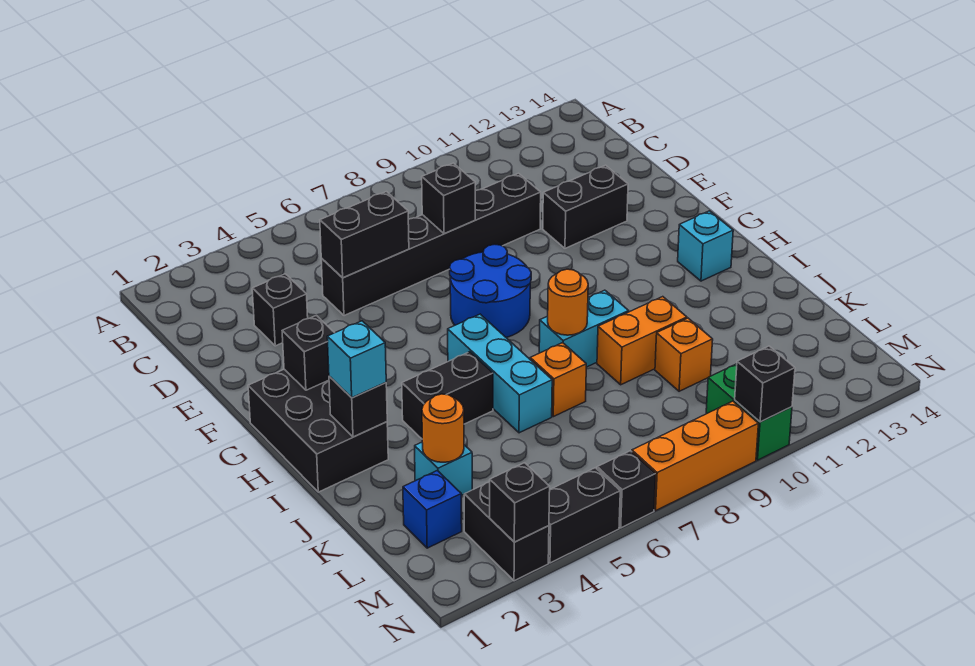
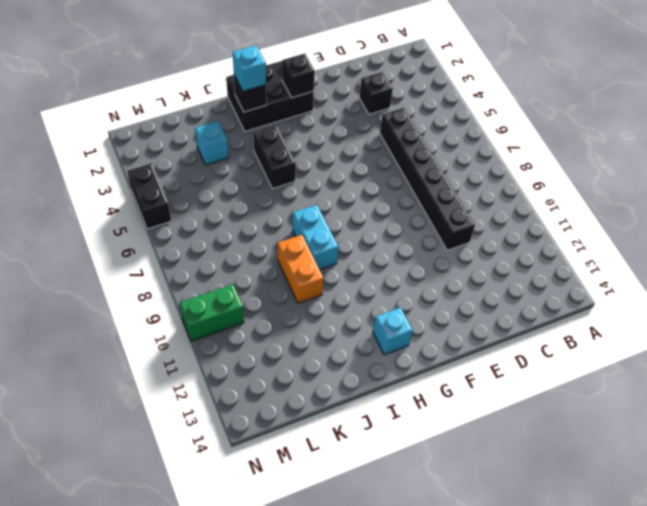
none -> black brick E11:E12 level 1
none -> blue round brick F7:G8 level 1
none -> cyan brick H6:J6 level 1

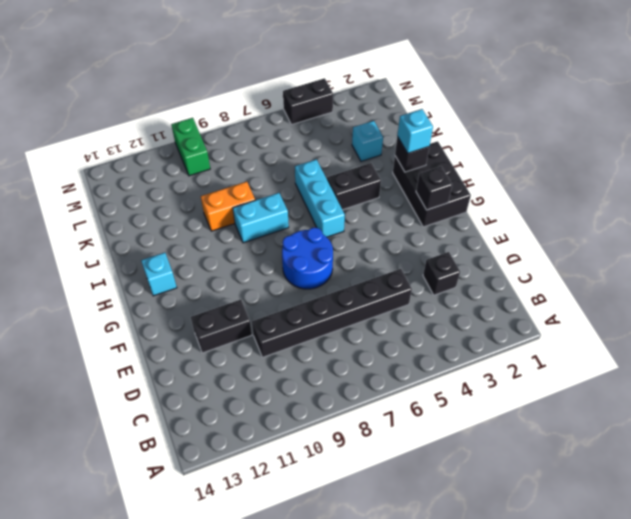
none -> orange brick J7 level 1
none -> orange brick K10 level 1
none -> blue brick L2 level 1

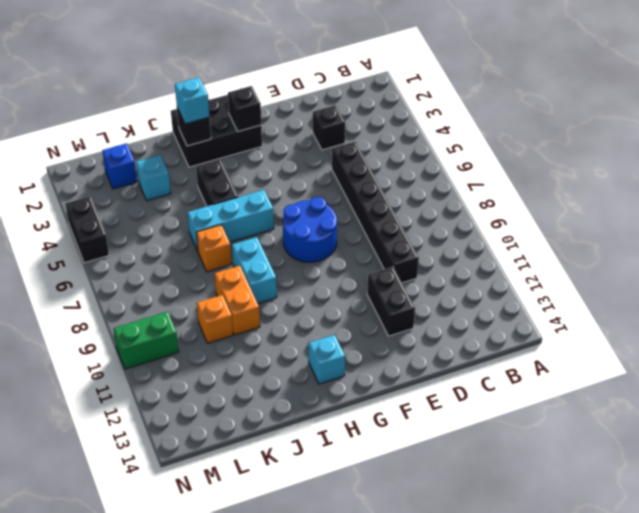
none -> black brick M3:N3 level 1
none -> black brick N6 level 1
none -> orange brick N7:N9 level 1

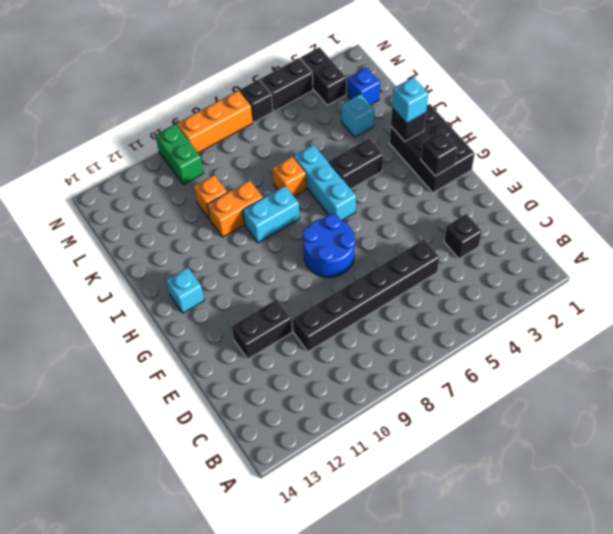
none -> black brick D5:D6 level 2
none -> black brick D8 level 2
none -> orange round brick I8 level 2

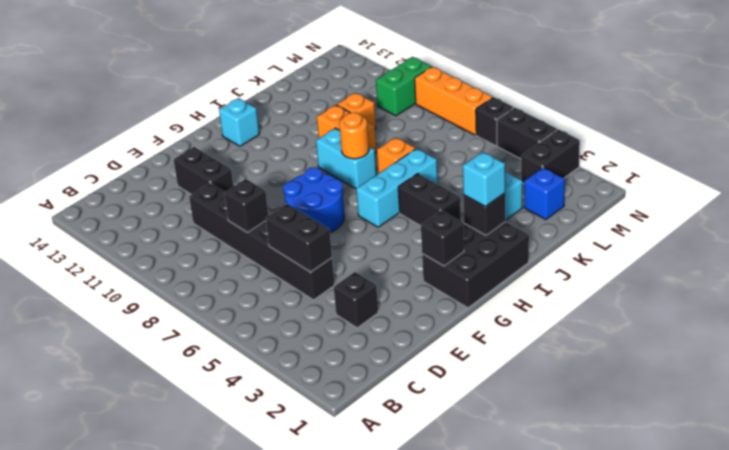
none -> orange round brick K3 level 2
none -> black brick N3 level 2
none -> black brick N10 level 2

